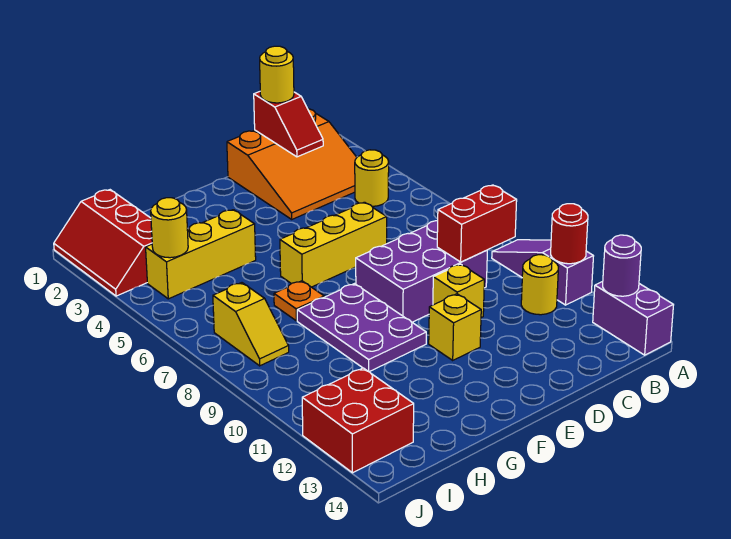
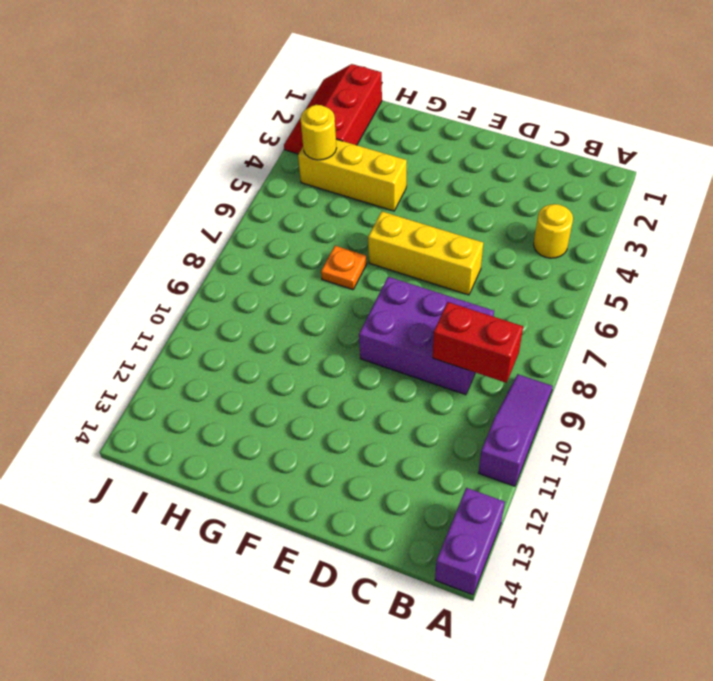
none -> orange slope B1:D3 level 1 top 1
none -> yellow round brick B11 level 1
none -> yellow brick D10 level 1

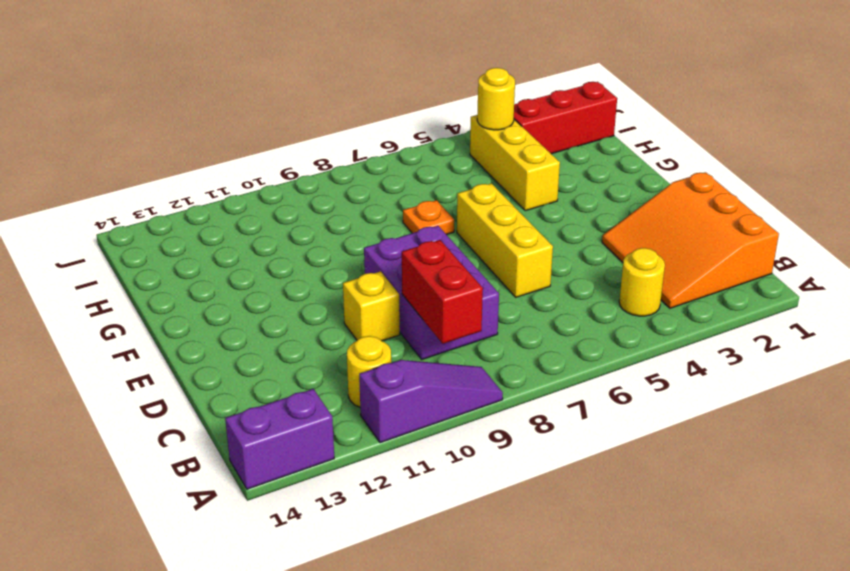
none -> yellow brick E11 level 1
none -> purple plate F8:G10 level 1
none -> yellow slope I7:I8 level 1 top 7

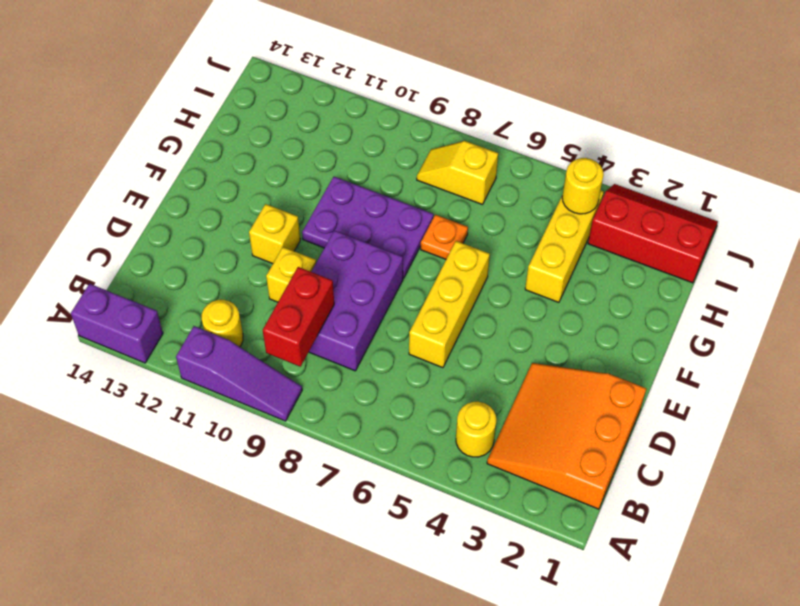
none -> red brick I12:J13 level 1
none -> red round brick A11 level 2
none -> purple round brick A13 level 2

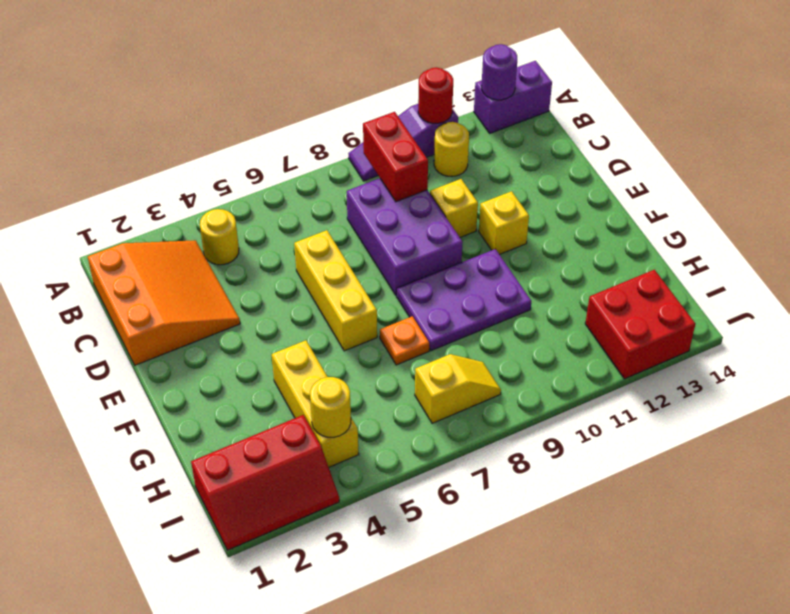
none -> red slope C1:C2 level 2 top 1
none -> yellow round brick C1 level 3

